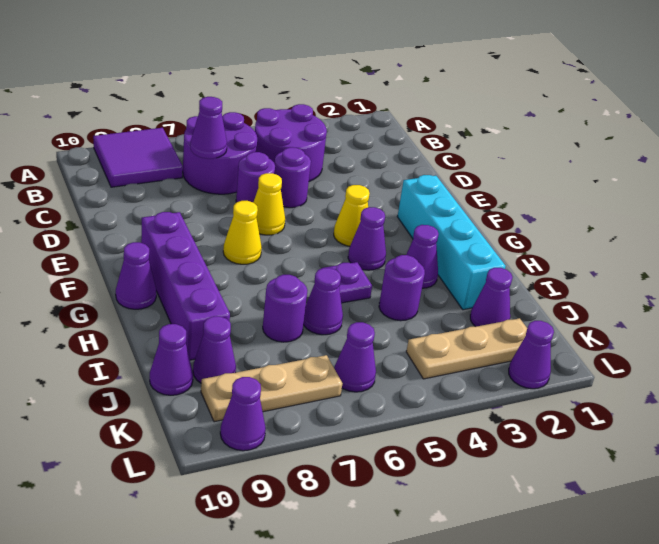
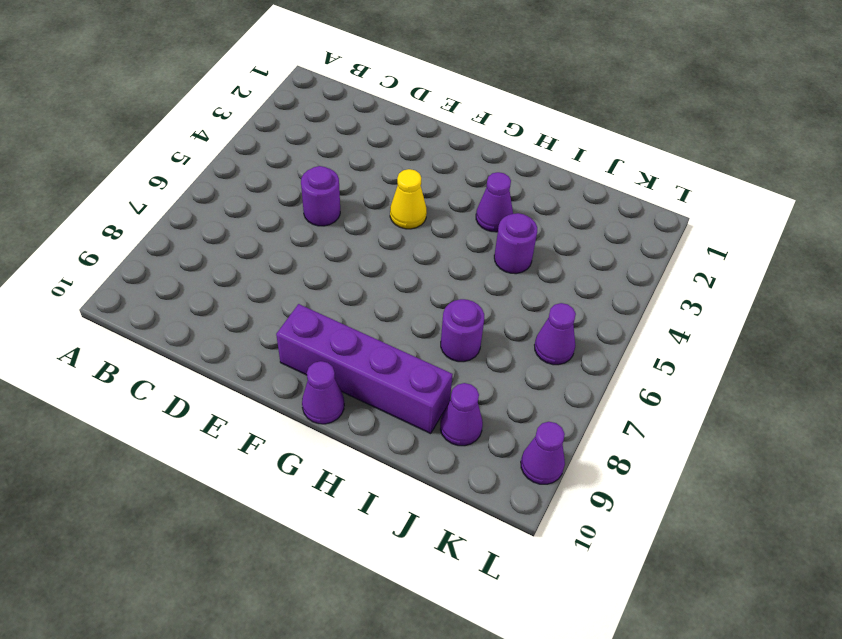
none -> purple tile A8:B9 level 1
none -> purple round brick B4:C5 level 1
none -> purple round brick B6:C7 level 1

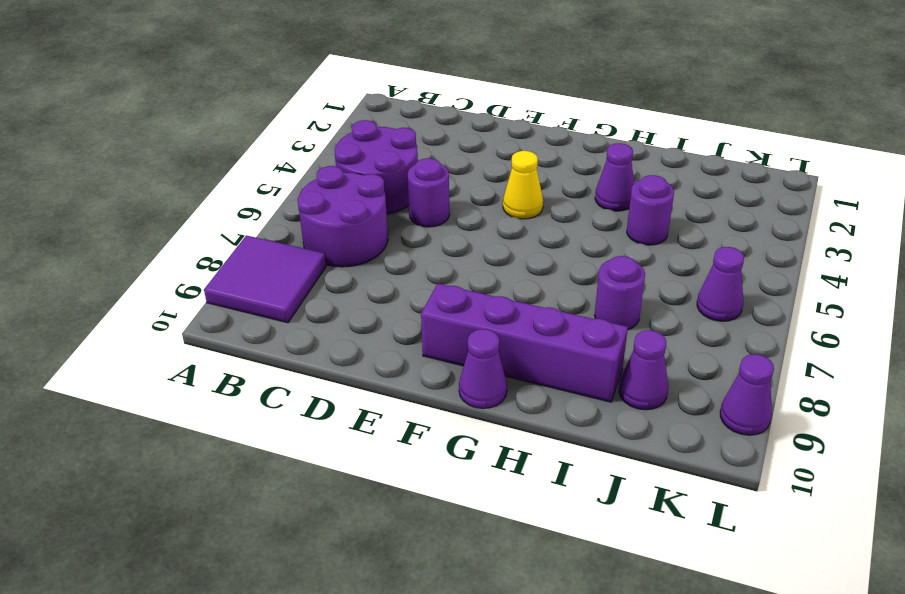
none -> purple round brick D6 level 1
none -> yellow cone E6 level 1
none -> cyan brick F2:I2 level 1

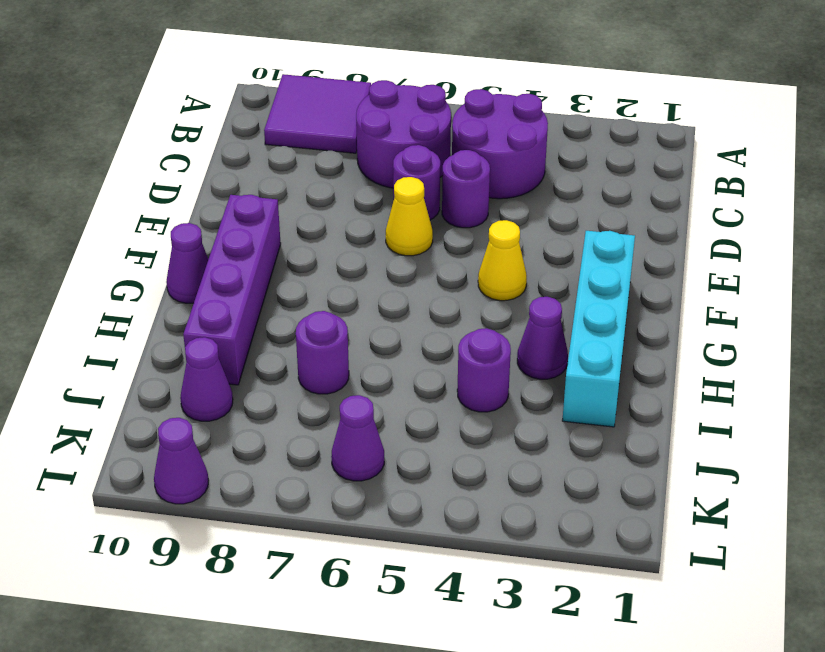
none -> yellow cone F7 level 1
none -> purple cone G4 level 1
none -> purple plate H5 level 1

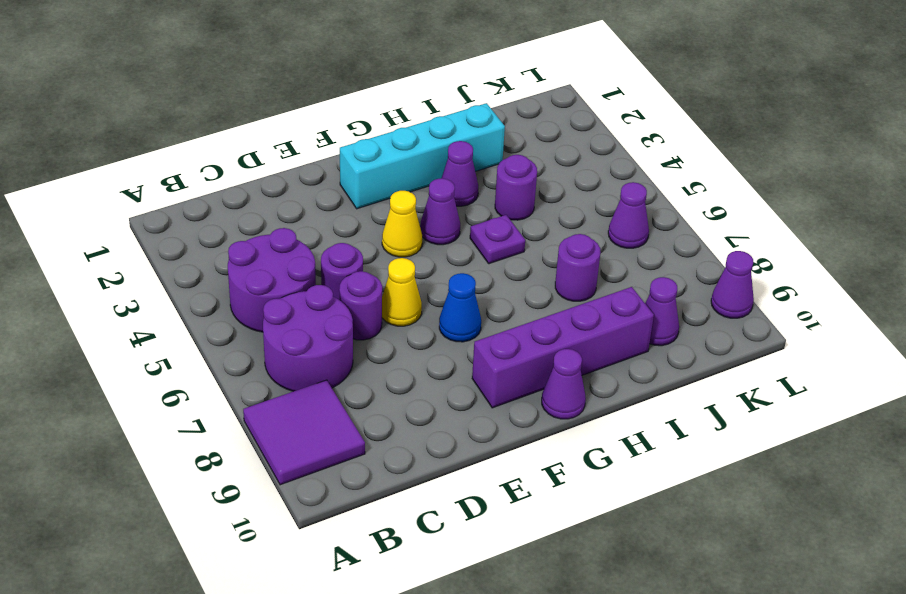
blue cone F7 level 1 -> yellow cone F7 level 1
none -> purple cone I6 level 1
none -> purple cone J2 level 1
none -> purple cone J10 level 1

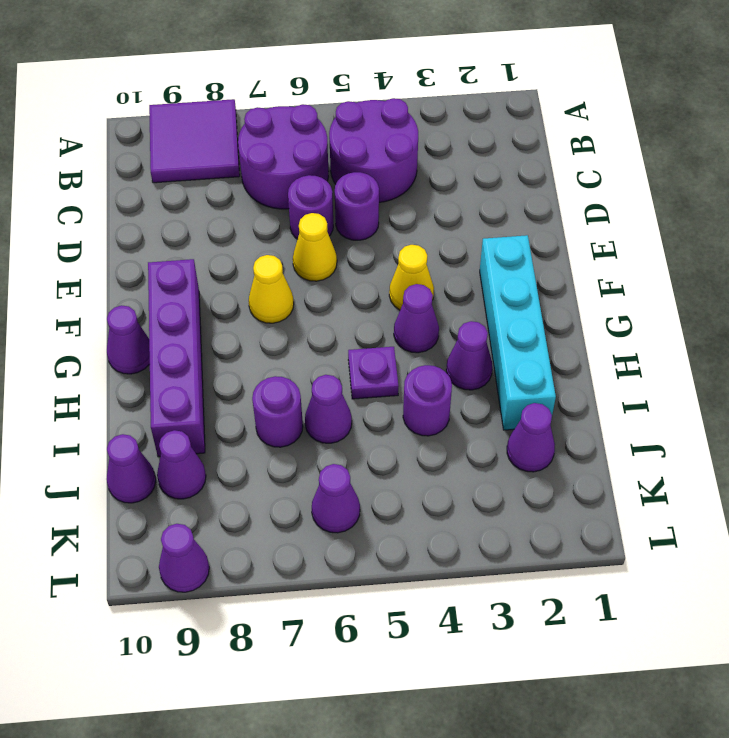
none -> tan plate K2:K4 level 1
none -> tan plate K7:K9 level 1
none -> purple cone L2 level 1

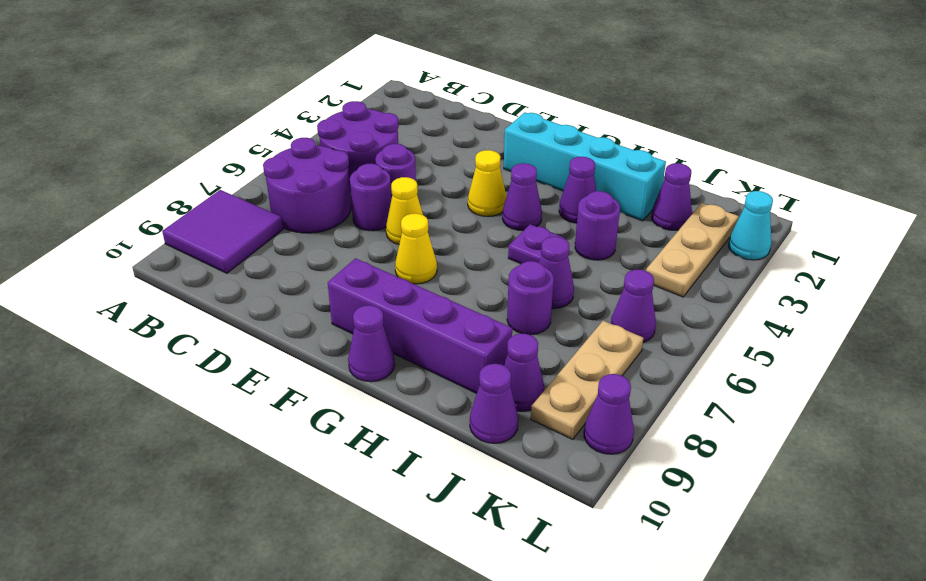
cyan cone L2 level 1 -> purple cone L2 level 1
none -> purple cone C7 level 2

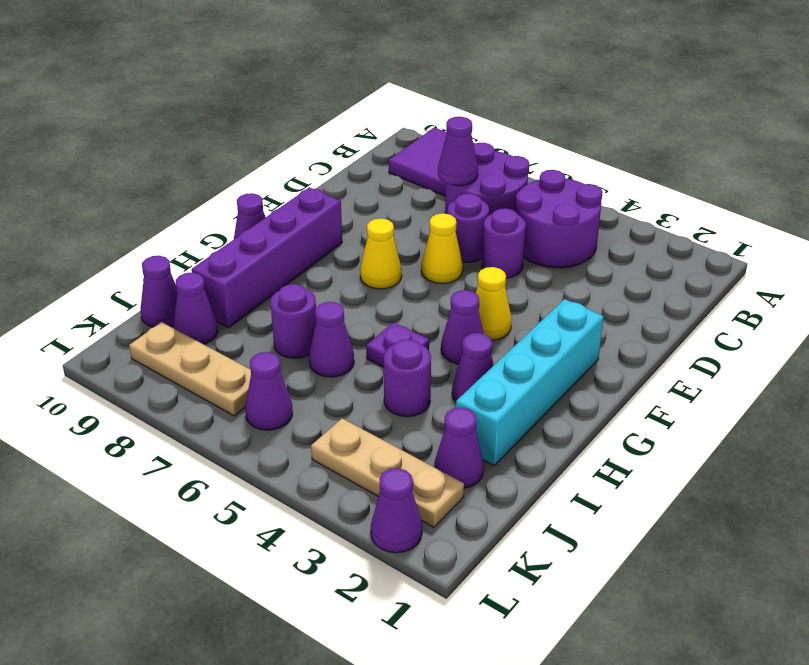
none -> purple cone L9 level 1

